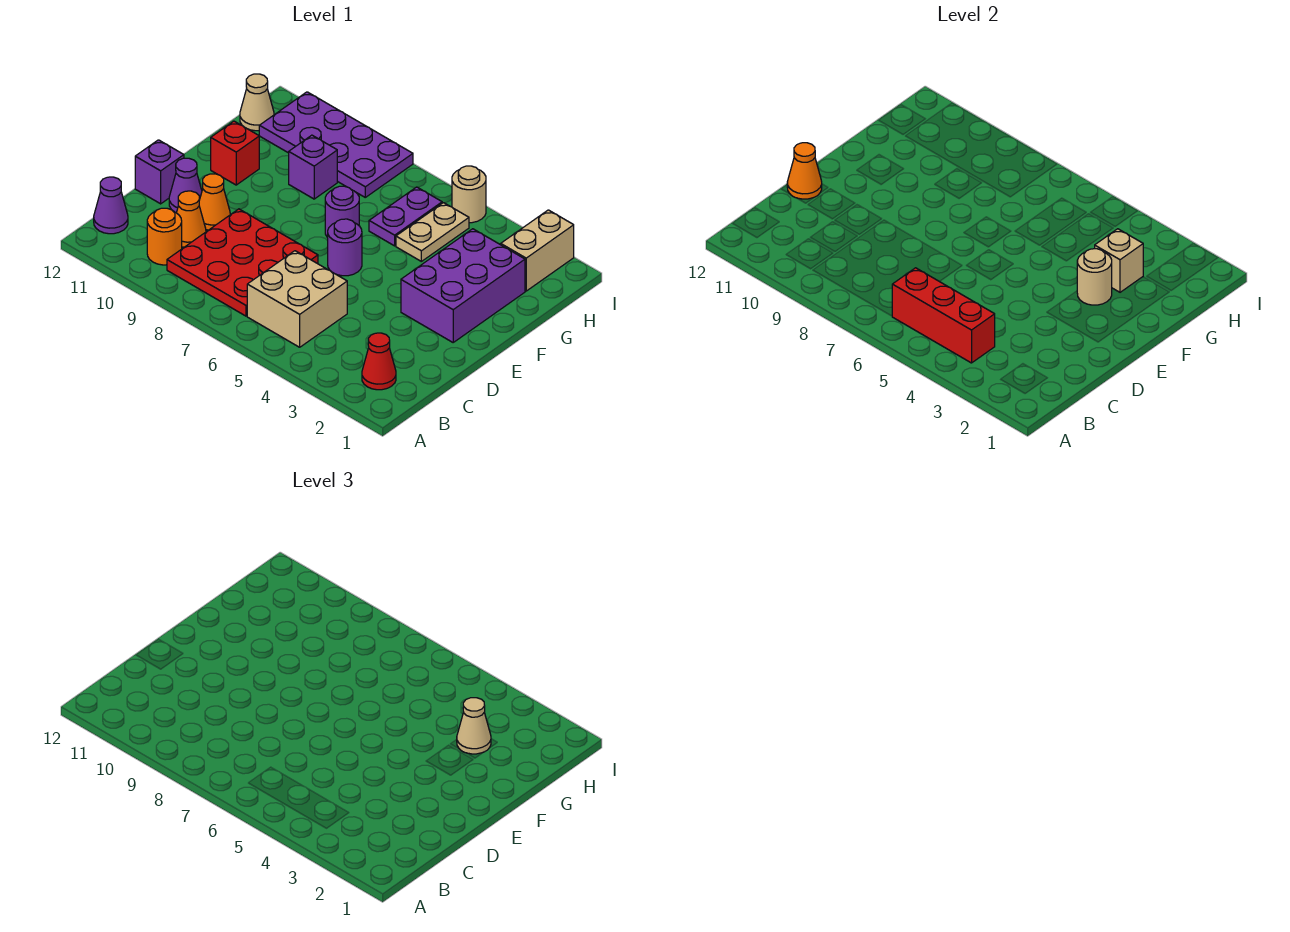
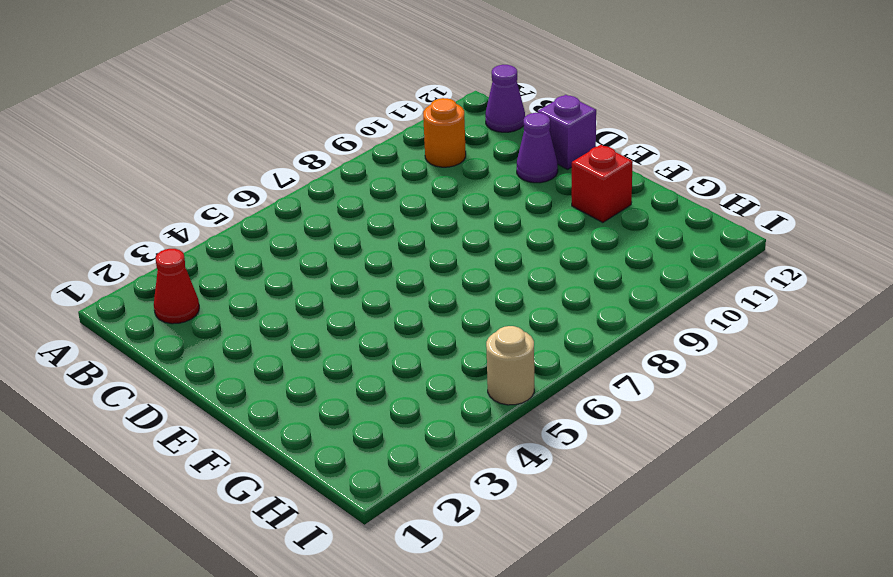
none -> tan brick B5:C6 level 1
none -> red plate B7:D9 level 1
none -> orange cone C10 level 1

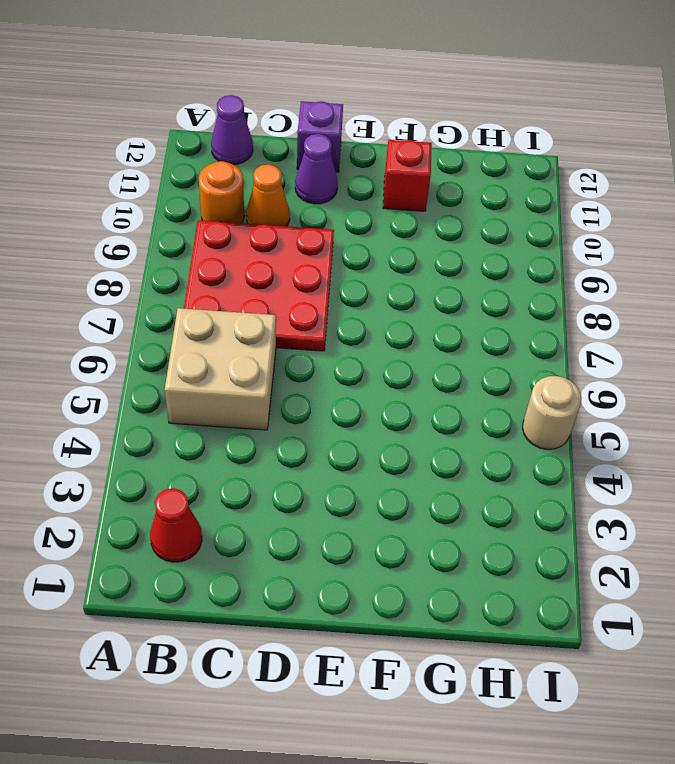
none -> orange cone D10 level 1
none -> purple brick E2:G3 level 1
none -> purple round brick E6 level 1

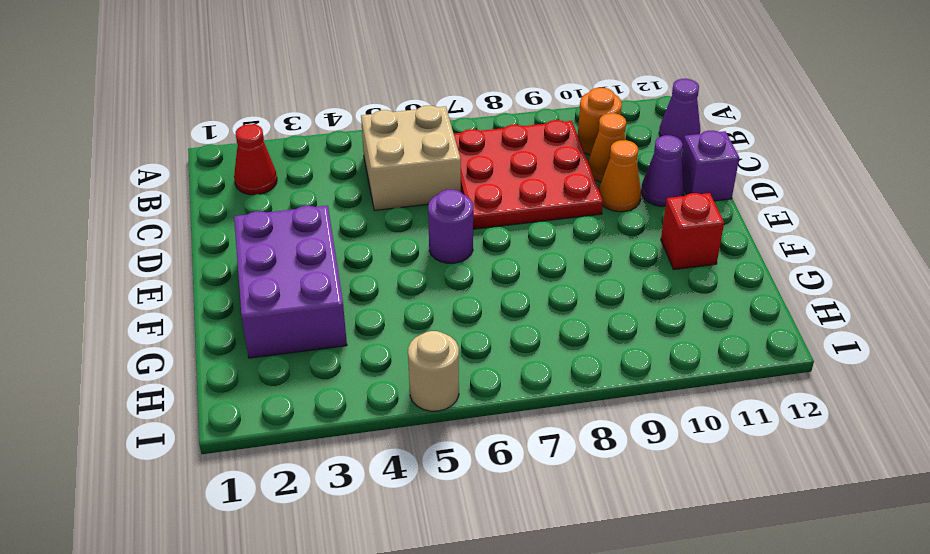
none -> purple round brick F7 level 1
none -> tan plate G5:H5 level 1
none -> purple plate G6:H6 level 1

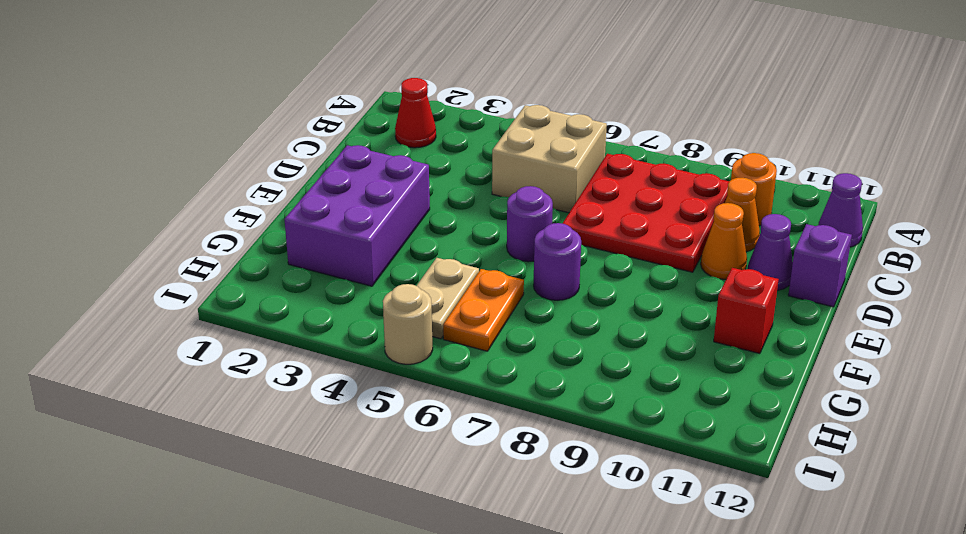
orange plate G6:H6 level 1 -> purple plate G6:H6 level 1
none -> purple brick G9 level 1
none -> tan brick H2:I2 level 1
none -> purple plate H8:I11 level 1

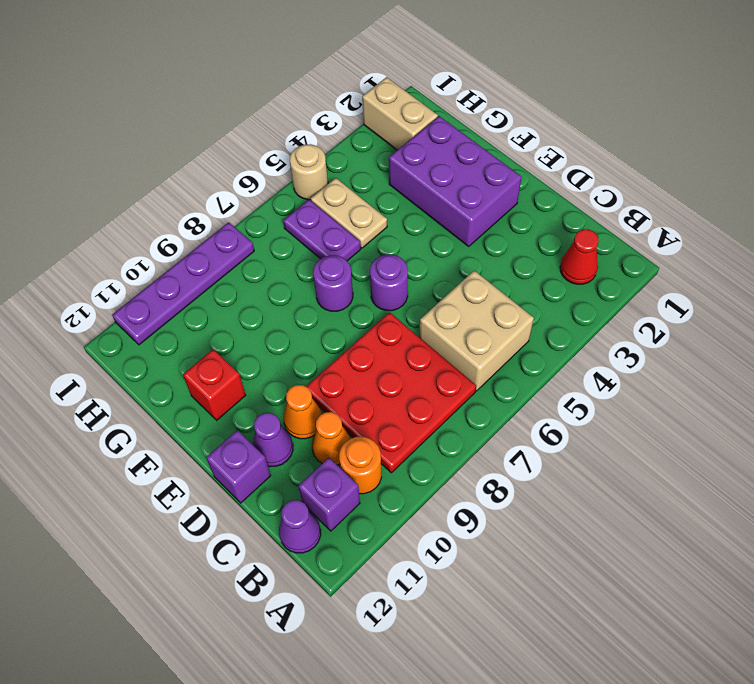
purple brick B11 level 1 -> purple brick G9 level 1
purple plate I8:I11 level 1 -> purple plate H8:I11 level 1
none -> tan cone H12 level 1
none -> red brick B4:B6 level 2
none -> orange cone D12 level 2

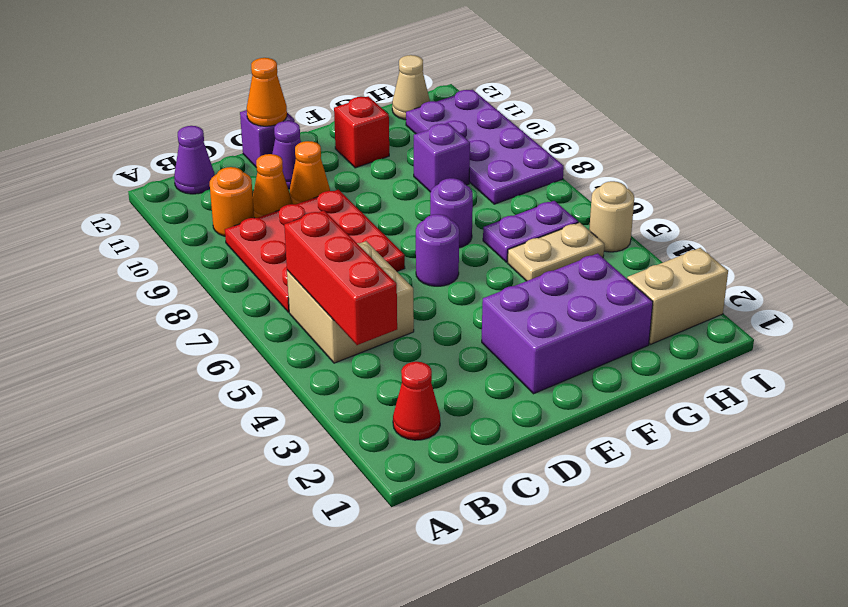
none -> tan round brick F3 level 2
none -> tan brick G3 level 2
none -> tan cone G3 level 3

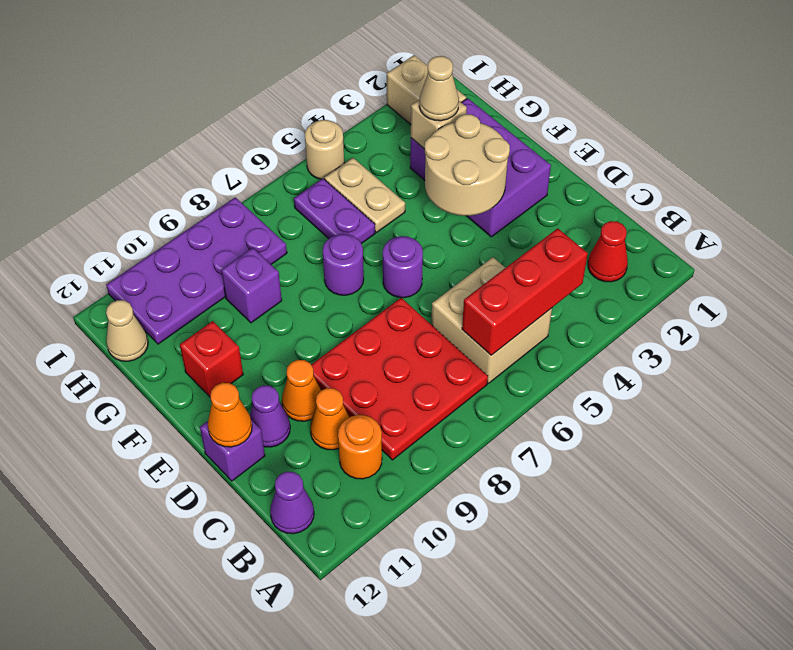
tan round brick E3:F4 level 2 -> tan round brick F3 level 2

